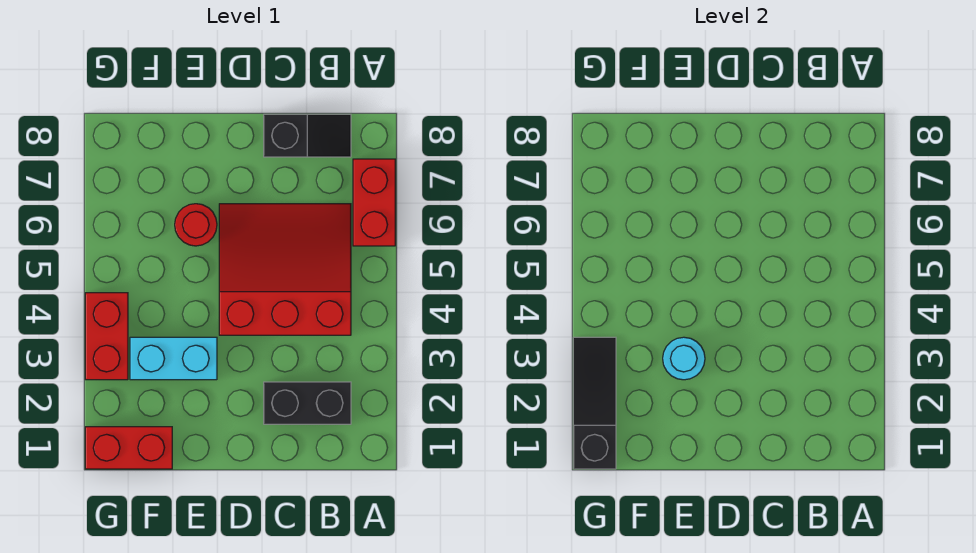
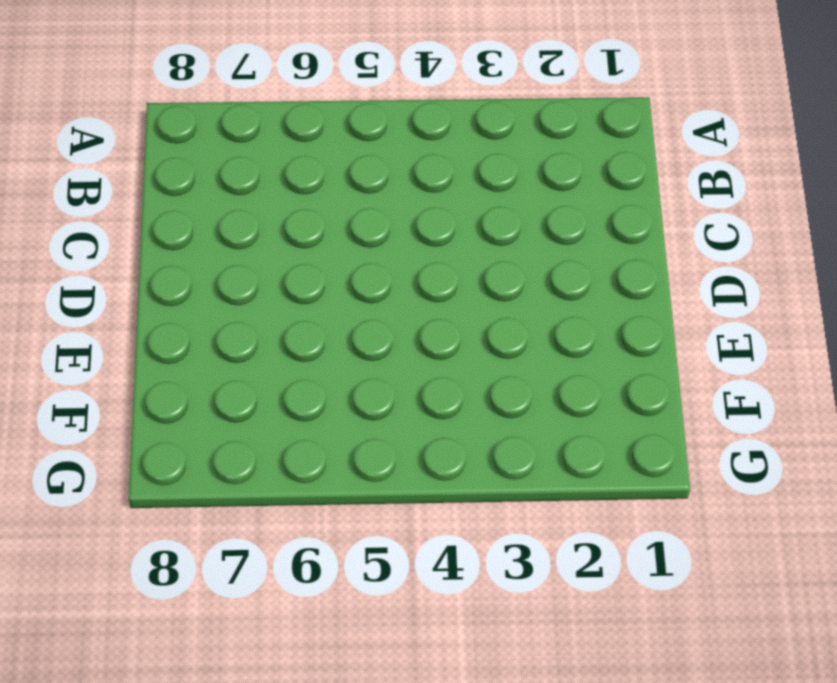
none -> red brick A6:A7 level 1
none -> black brick B2:C2 level 1

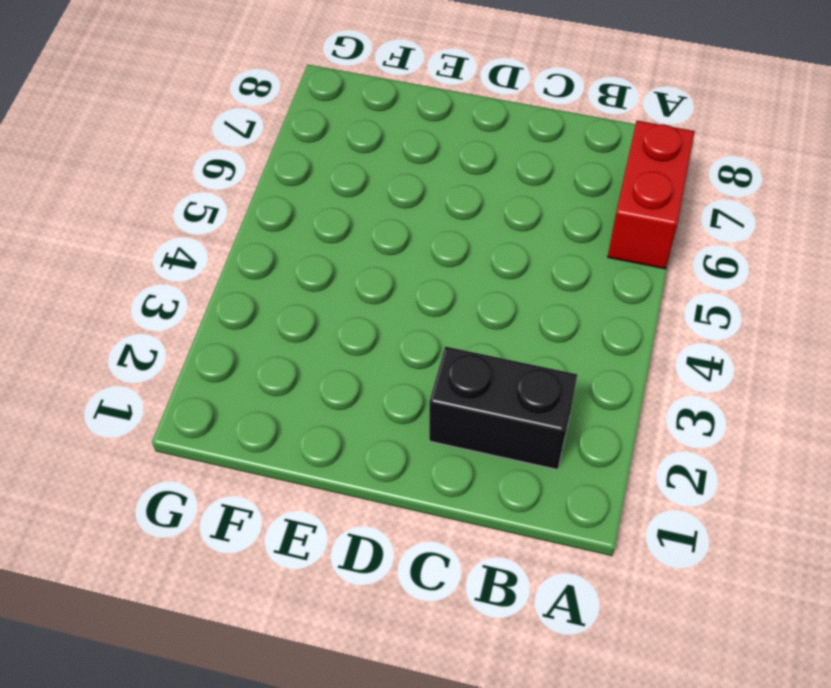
none -> red slope B4:D6 level 1 top 4
none -> black slope B8:C8 level 1 top C

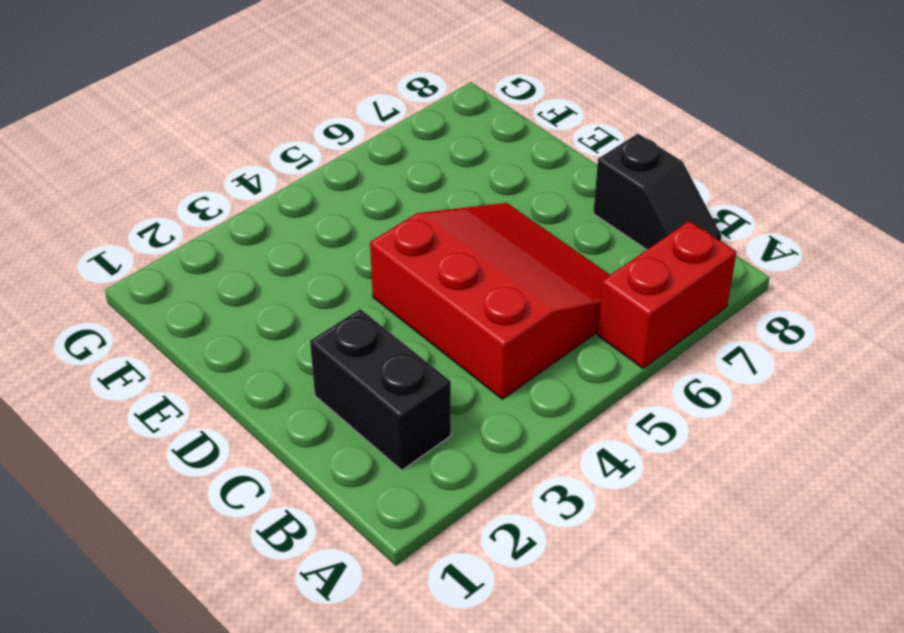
none -> cyan brick E3:F3 level 1
none -> red round brick E6 level 1

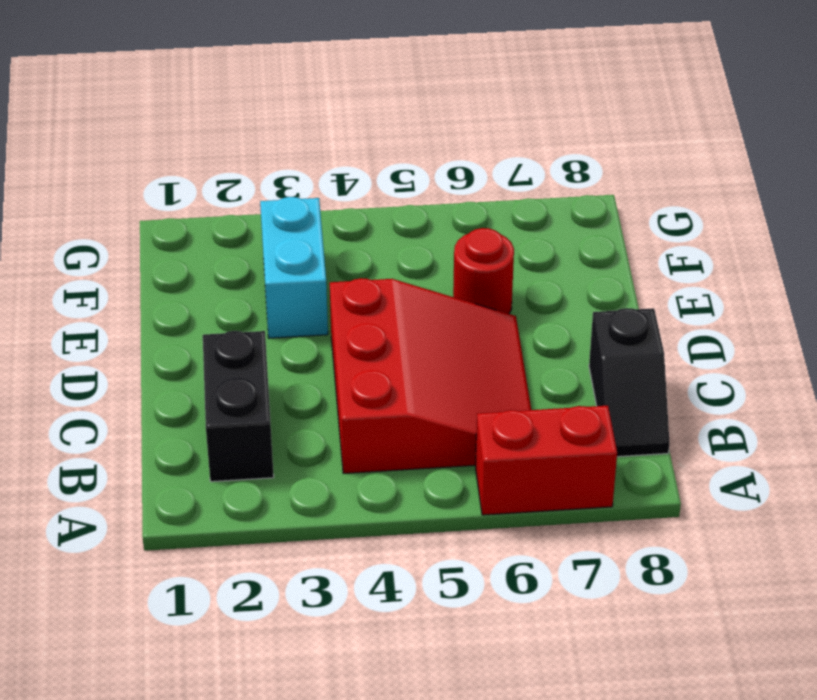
none -> red brick F1:G1 level 1
none -> red brick G3:G4 level 1

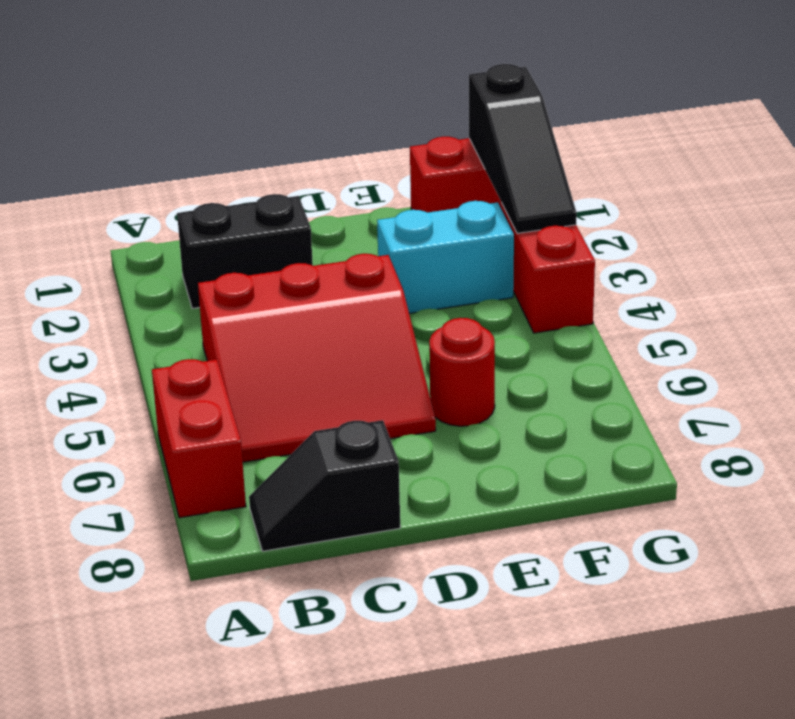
none -> cyan round brick E3 level 2

